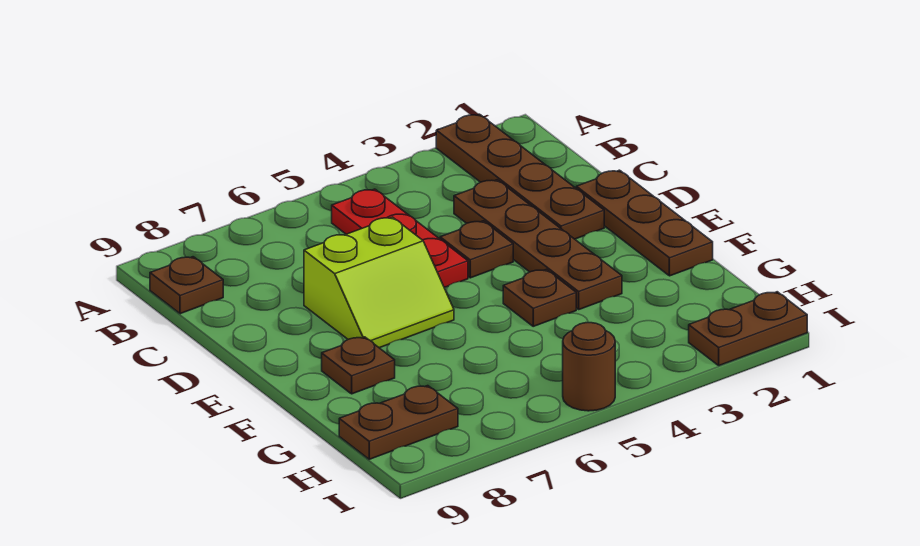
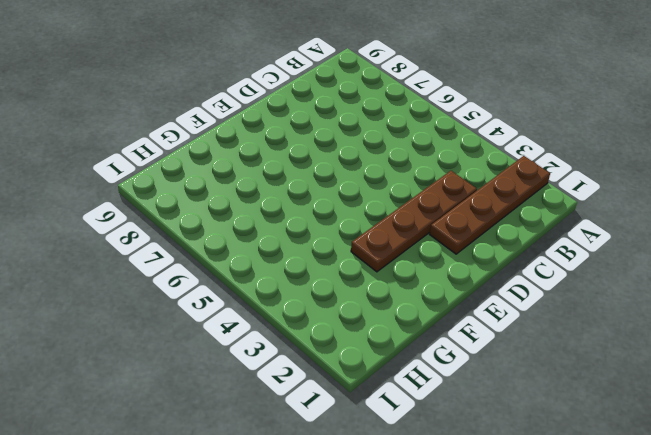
none -> red plate B5:D5 level 1
none -> brown plate B9 level 1
none -> brown plate D1:F1 level 1

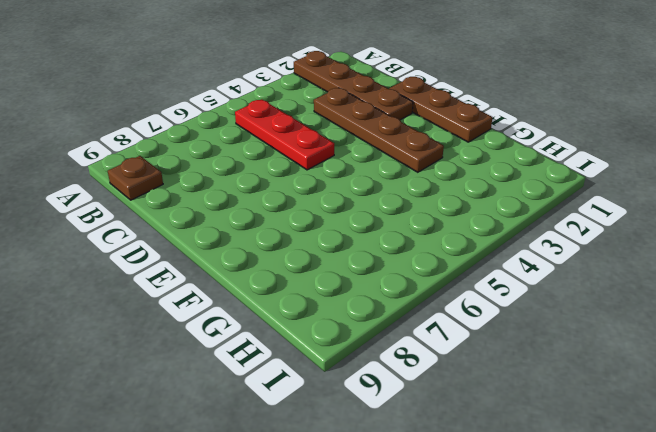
none -> brown plate D4 level 1
none -> lime slope D6:E7 level 1 top D
none -> brown plate F4 level 1

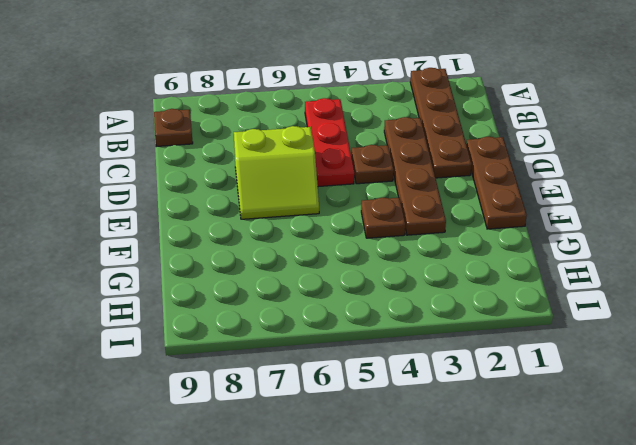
none -> brown plate F8 level 1
none -> brown plate H8:H9 level 1
none -> brown plate I1:I2 level 1

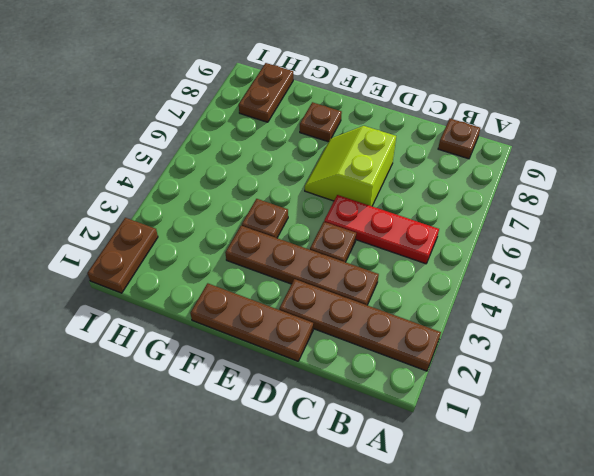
none -> brown round brick I5 level 1

